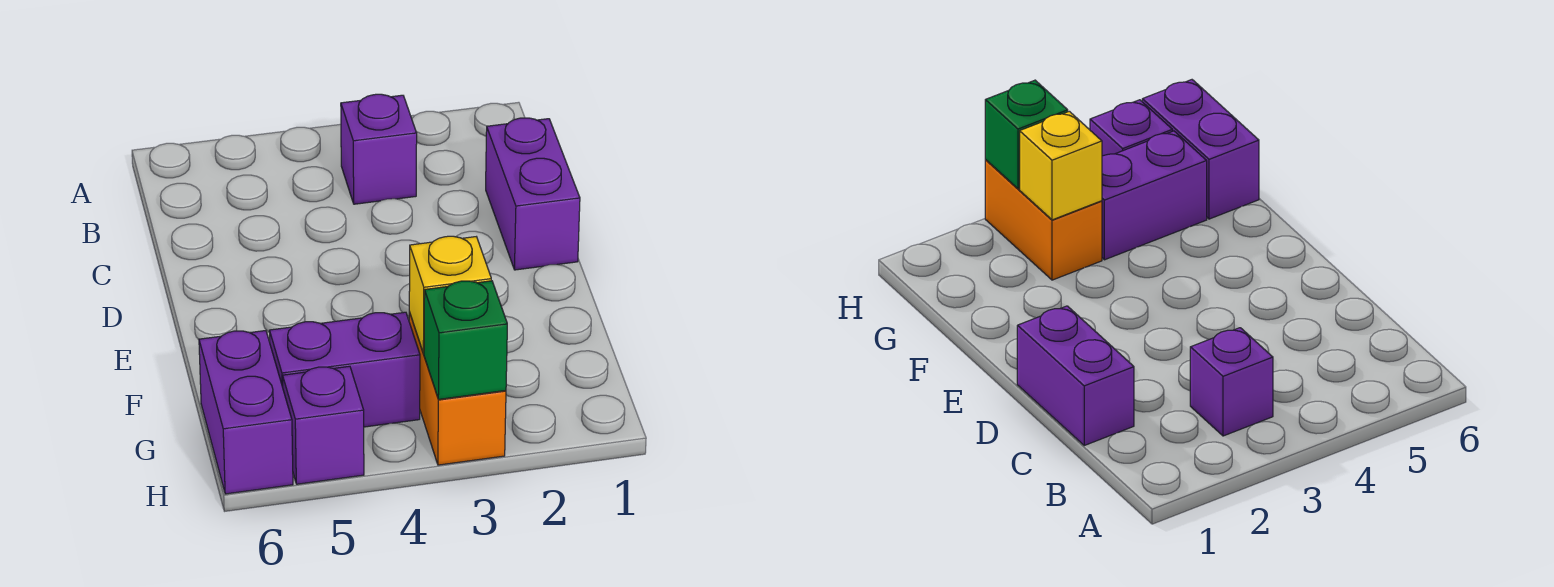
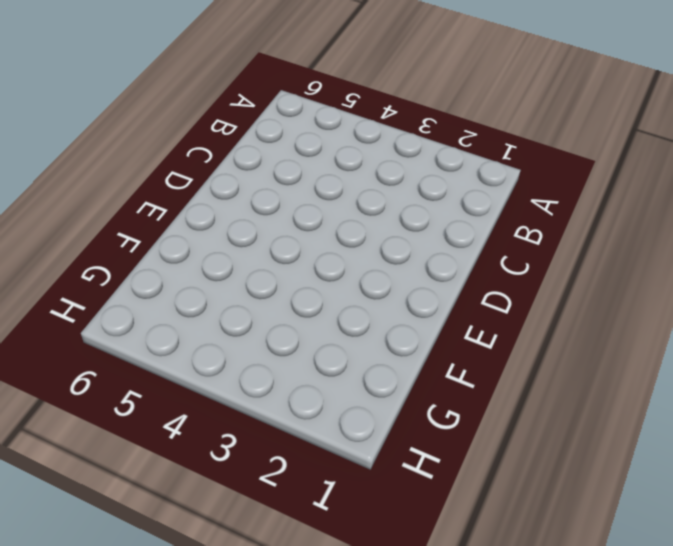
none -> purple brick B3 level 1
none -> purple brick C1:D1 level 1

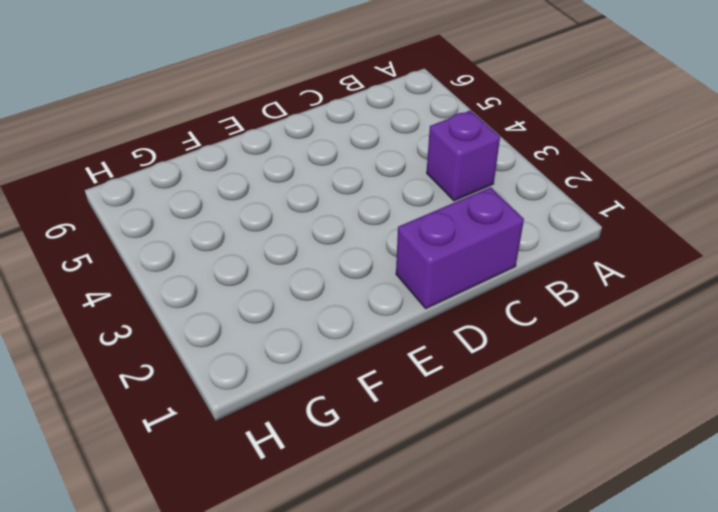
none -> orange brick G3:H3 level 1
none -> purple brick G4:G5 level 1

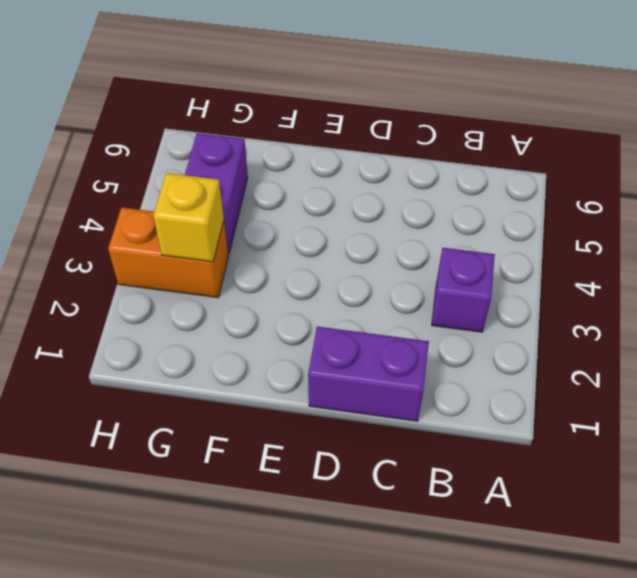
none -> purple brick G6:H6 level 1
none -> purple brick H5 level 1

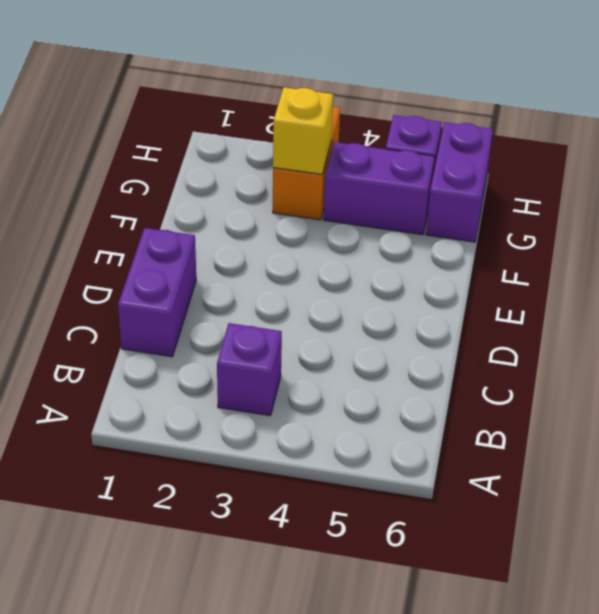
none -> green brick H3 level 2

